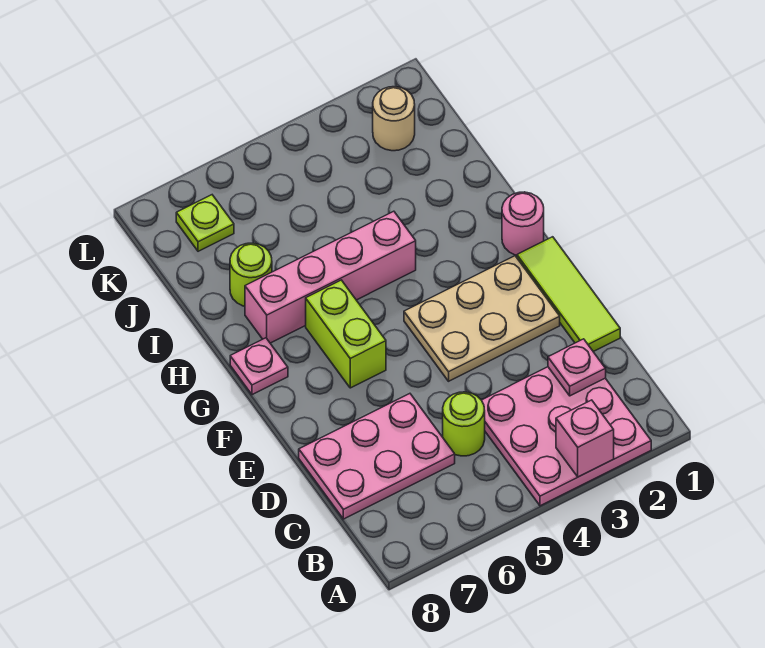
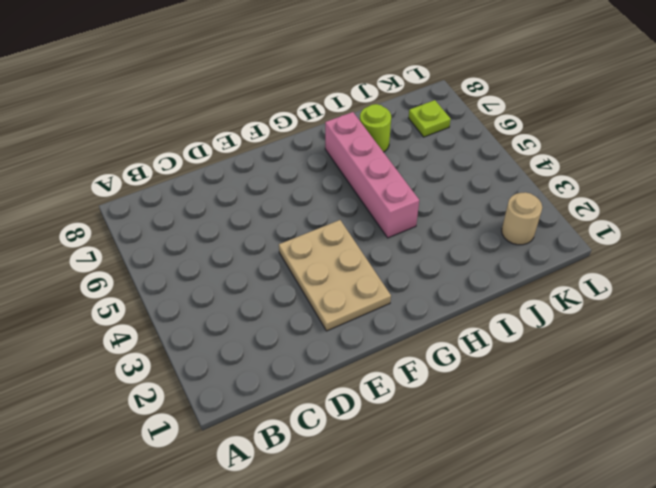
none -> pink plate A2:C4 level 1
none -> lime round brick C5 level 1
none -> pink plate C6:D8 level 1

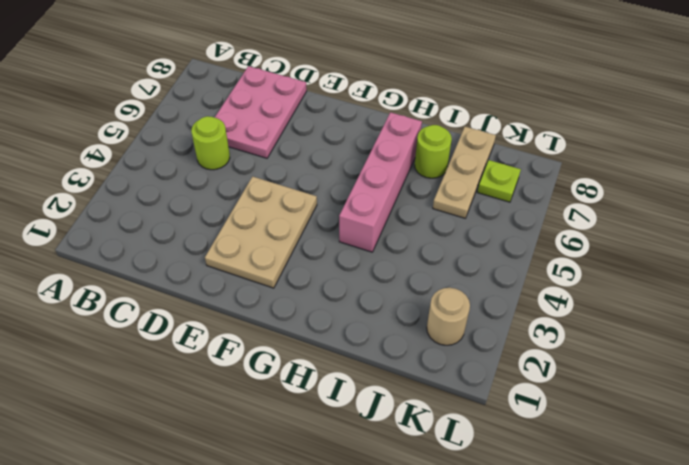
tan plate J6:J8 level 1 -> none
none -> pink plate A2:C4 level 1
none -> lime tile D1:F1 level 1
none -> lime brick F6:G6 level 1

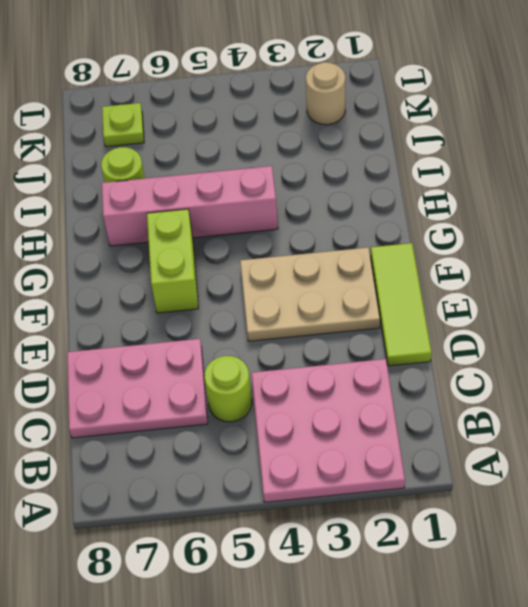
none -> pink round brick G1 level 1
none -> pink plate G8 level 1
none -> pink brick A3 level 2

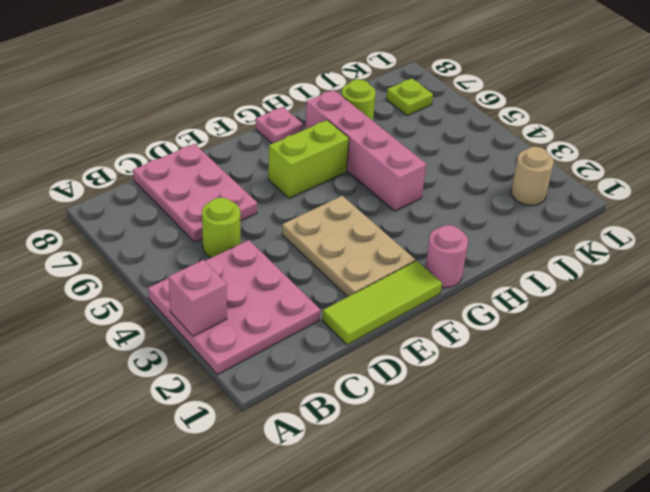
none -> pink plate C2 level 2

